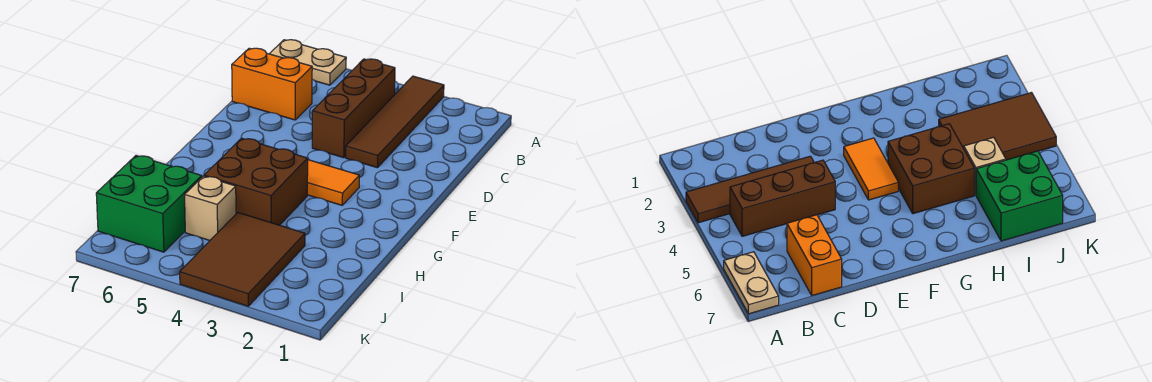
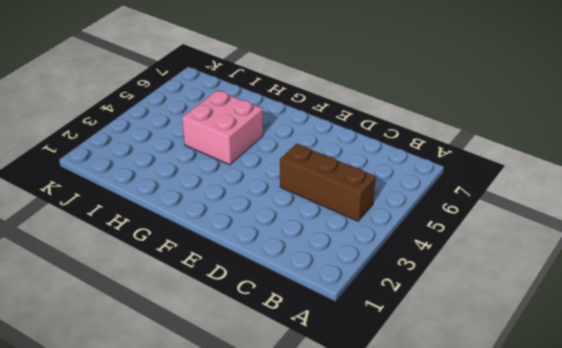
pink brick G4:H5 level 1 -> brown brick G4:H5 level 1
none -> brown tile A3:D3 level 1
none -> tan plate A6:A7 level 1

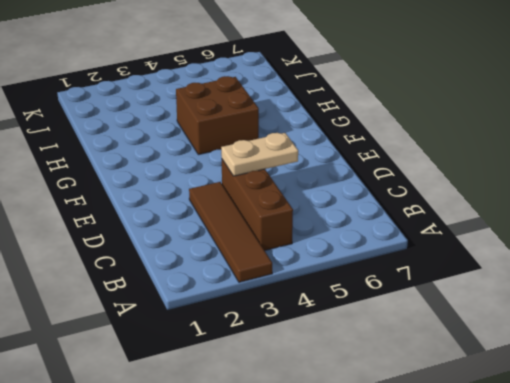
tan plate D4:D5 level 2 -> tan plate A6:A7 level 1
none -> orange brick C6:C7 level 1
none -> orange tile F3:F4 level 1

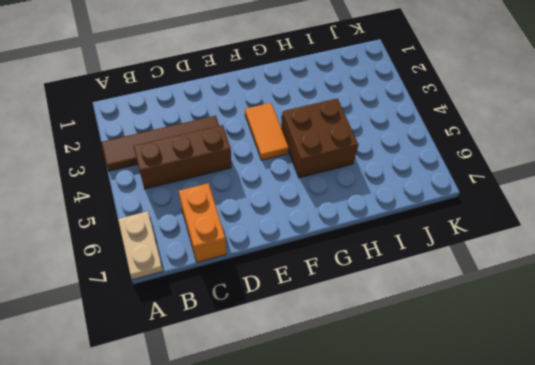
none -> brown tile I3:K4 level 1
none -> tan brick I5 level 1

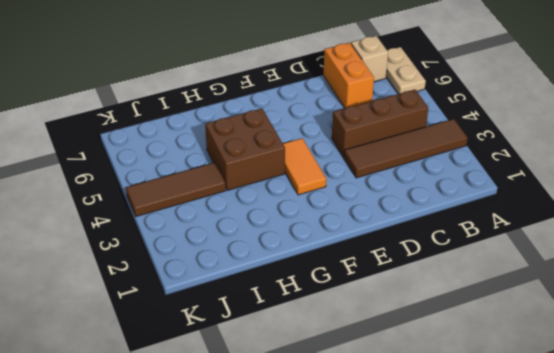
tan brick B7 level 1 -> tan brick I5 level 1
brown tile I4:K4 level 1 -> brown tile I3:K4 level 1
none -> green brick I6:J7 level 1

